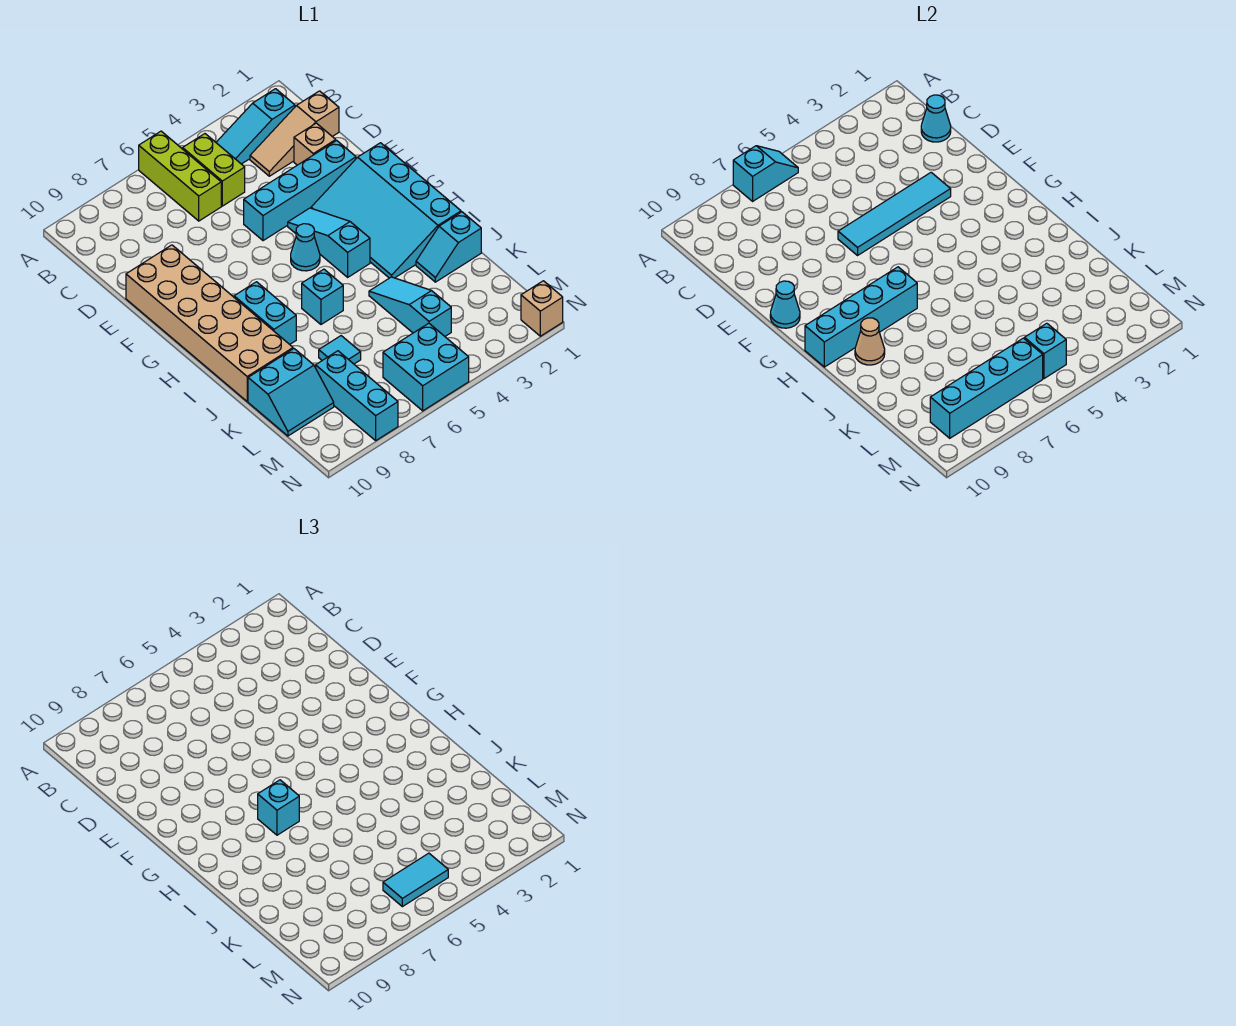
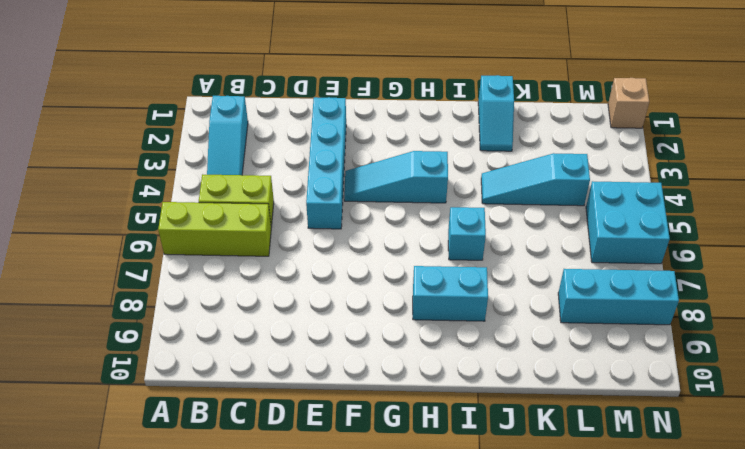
none -> tan slope C1:C3 level 1 top 1
none -> tan brick D2 level 1
none -> tan brick E9:J10 level 1

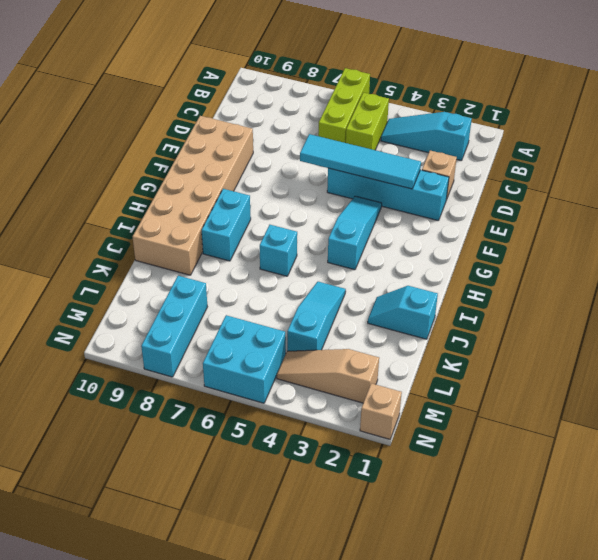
tan slope M2:M4 level 1 top 2 -> tan slope C1:C3 level 1 top 1
none -> cyan slope F1:I3 level 1 top 1
none -> cyan cone G5 level 1
none -> cyan tile K7 level 1

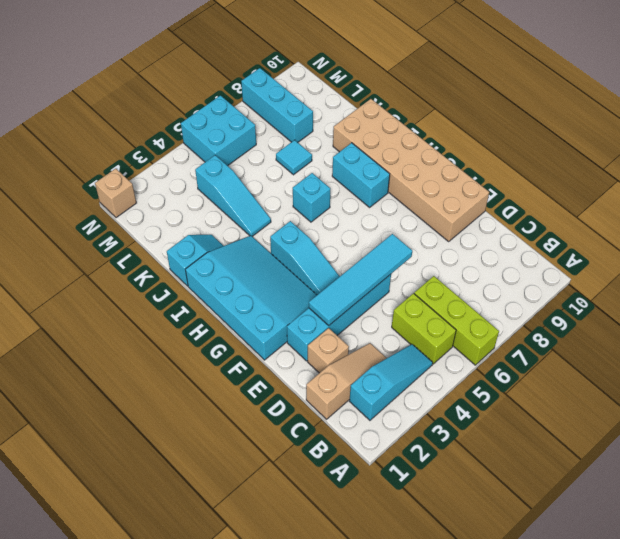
none -> cyan cone G5 level 1
none -> cyan slope K9:L10 level 1 top K
none -> cyan slope A6:A7 level 2 top 7

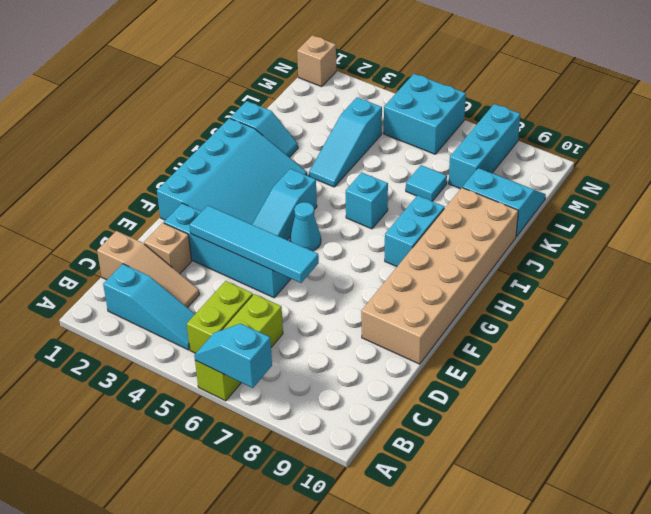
none -> cyan cone C1 level 2
none -> cyan cone F10 level 2
none -> cyan brick H7:H10 level 2

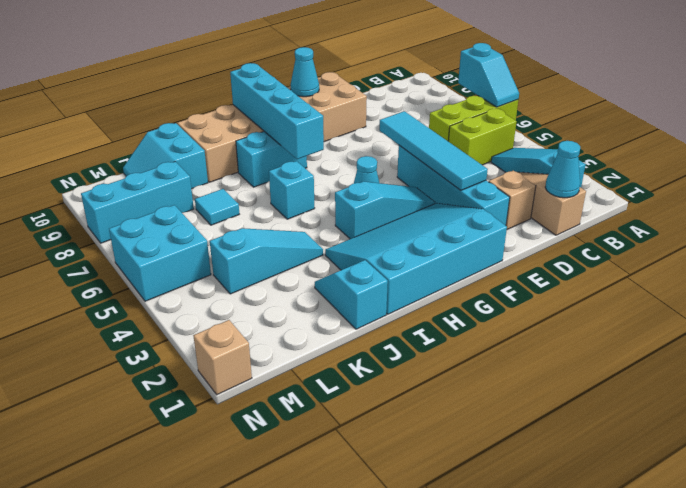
none -> tan cone I9 level 2
none -> cyan brick M5 level 2
none -> cyan brick M6:M9 level 2

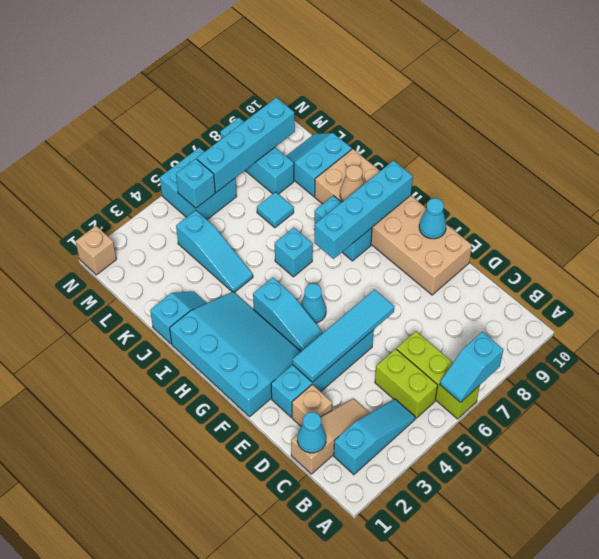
none -> cyan brick H7 level 3
none -> cyan tile M5:M6 level 3

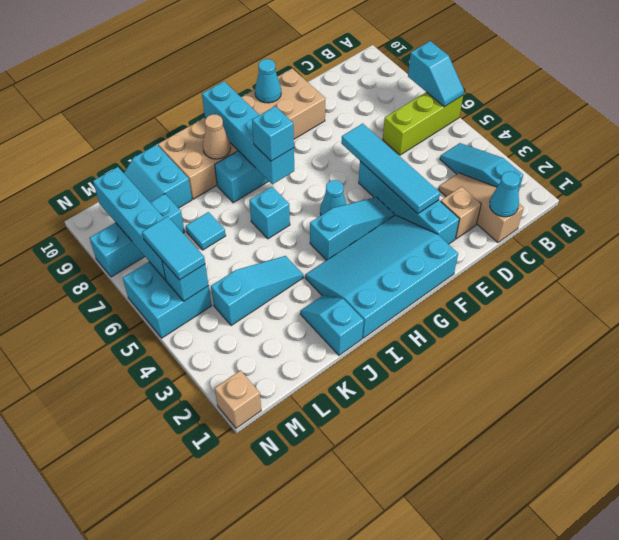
none -> lime brick B5:C5 level 1

